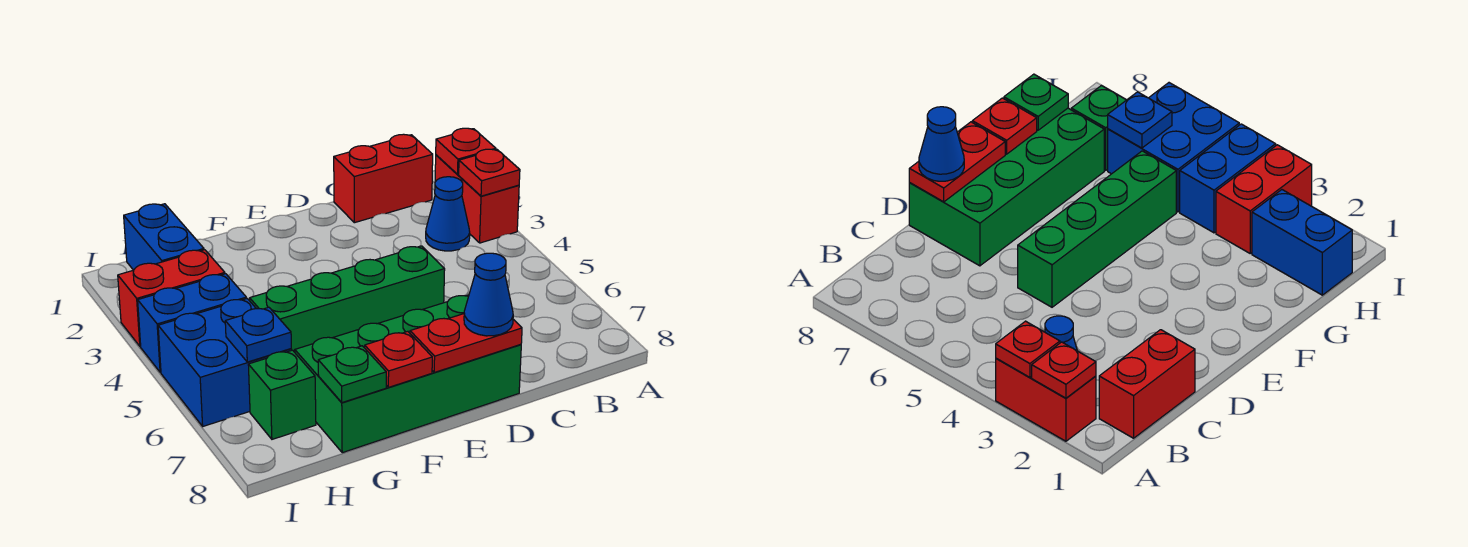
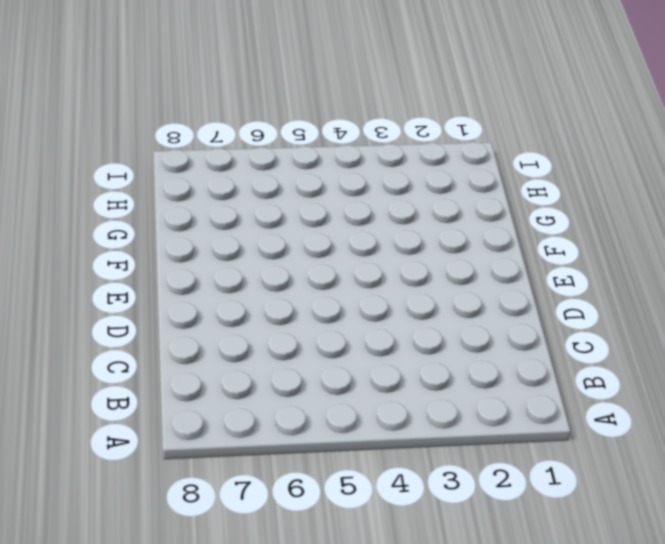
none -> red brick A2:A3 level 1
none -> red brick B1:C1 level 1
none -> blue cone B3 level 1

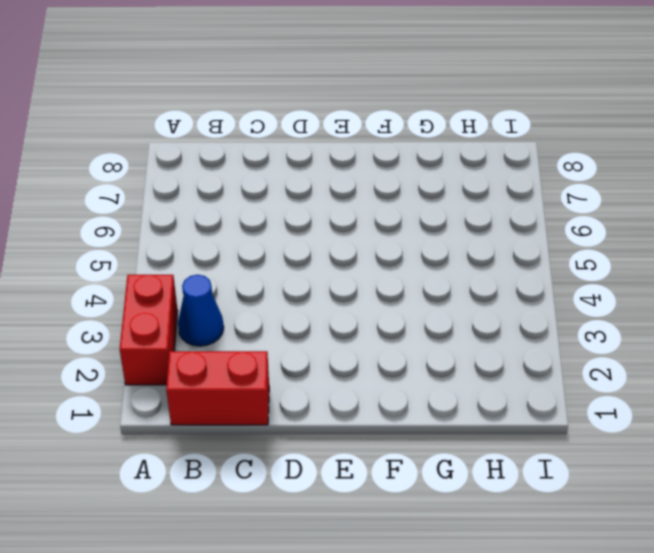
none -> green brick D5:G5 level 1
none -> green brick D7:G8 level 1
none -> blue brick H1:H2 level 1

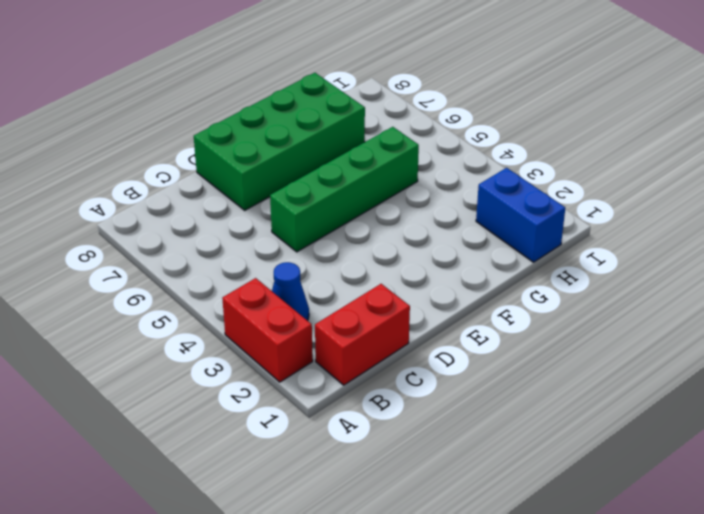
none -> red brick H3:I3 level 1
none -> blue brick H4:I4 level 1
none -> blue brick H5:I6 level 1

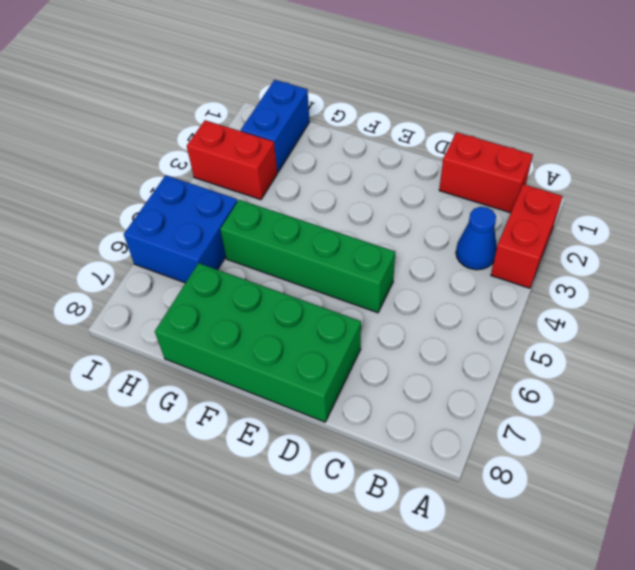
none -> blue brick H4:I4 level 1
none -> green brick H7 level 1
none -> red plate A2 level 2

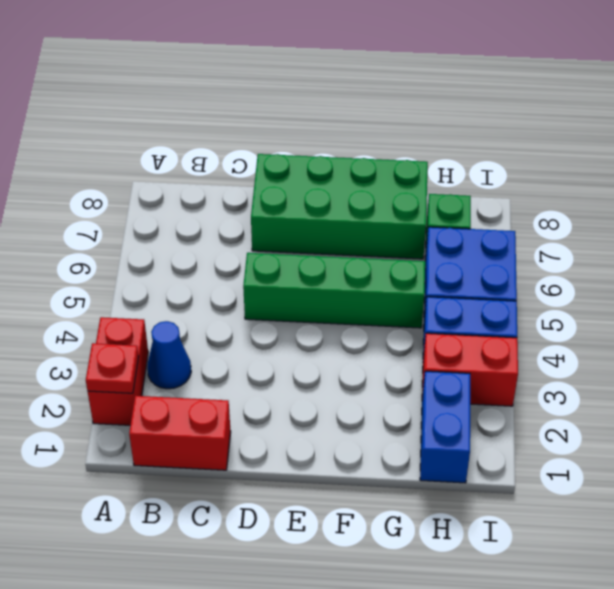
none -> red plate A3 level 2
none -> red plate D8:E8 level 2
none -> red plate F8 level 2

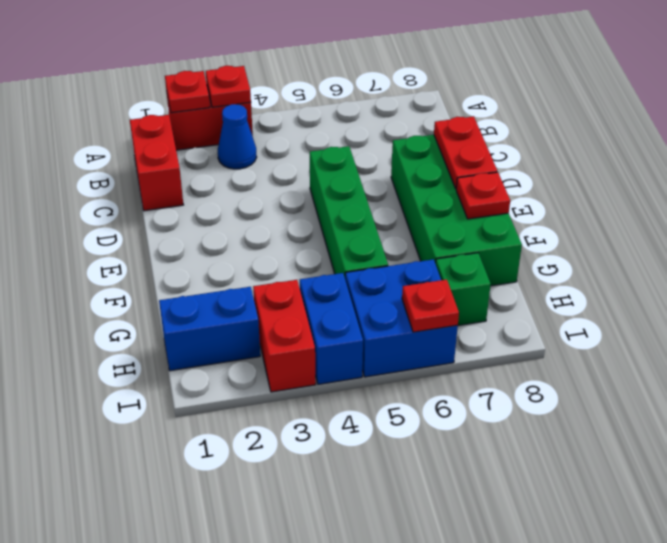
red plate I6 level 2 -> none
none -> green plate G8 level 2
none -> blue plate H6 level 2
none -> blue cone D8 level 3

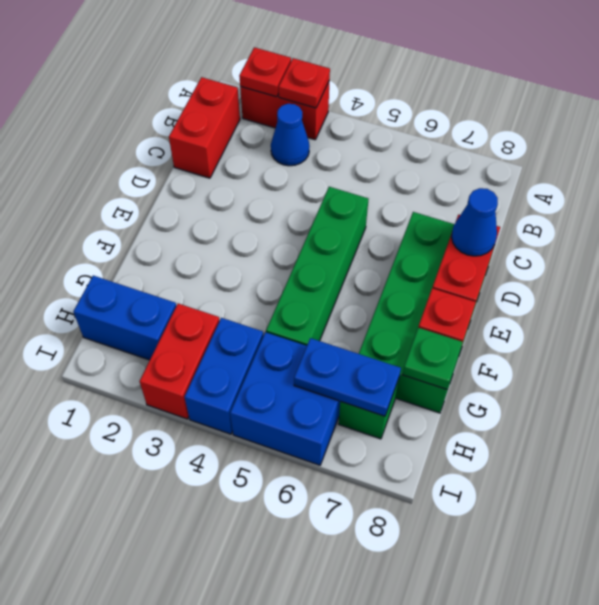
blue plate H6:H7 level 2 -> blue plate H6 level 2

